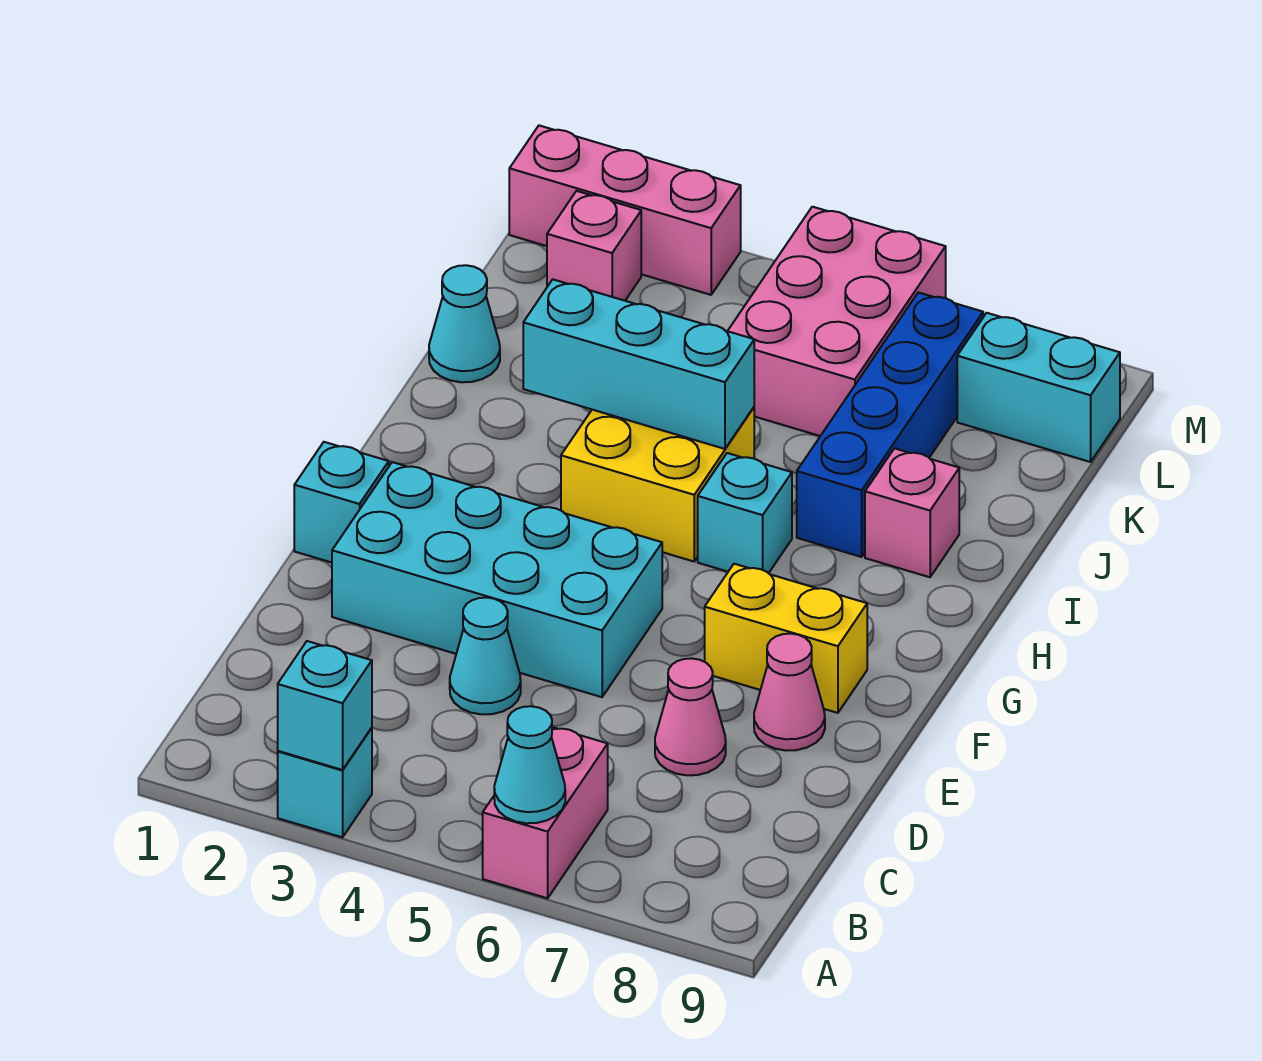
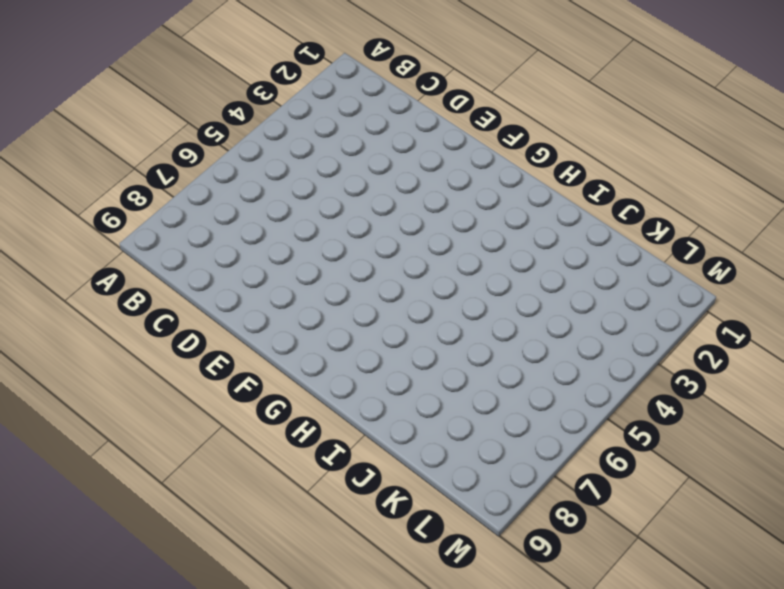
none -> cyan brick A3 level 1
none -> pink brick A6:B6 level 1
none -> cyan cone D4 level 1

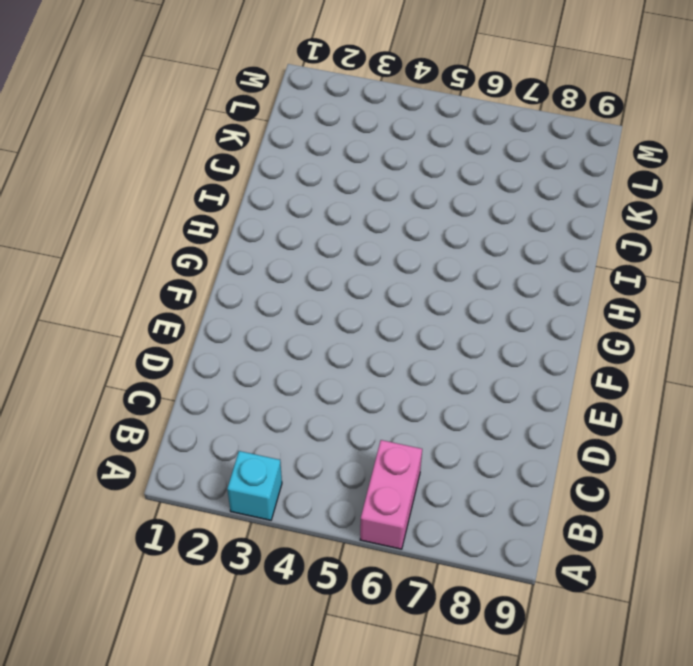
none -> cyan cone D4 level 1
none -> pink cone D7 level 1
none -> cyan brick E2:F5 level 1

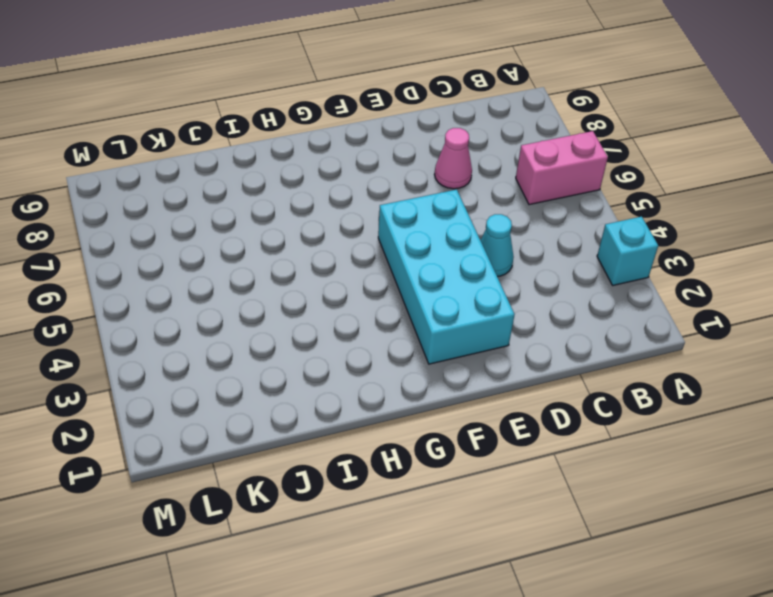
none -> pink cone E8 level 1
none -> cyan brick F1 level 1
none -> yellow brick F7:F8 level 1

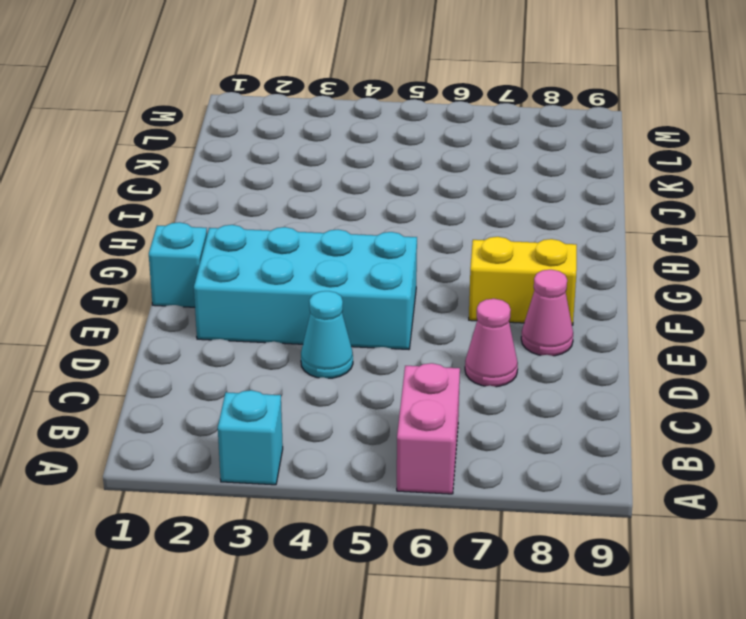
none -> yellow brick H4:I5 level 1
none -> cyan brick H6 level 1
none -> blue brick I7:L7 level 1

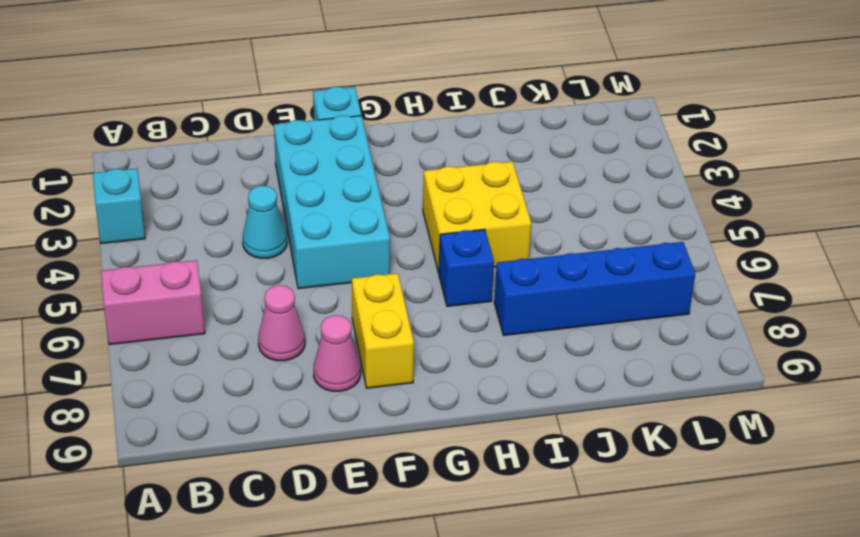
blue brick H6 level 1 -> cyan brick H6 level 1
none -> pink brick I8 level 1
none -> cyan cone J1 level 1
none -> pink brick K5:M6 level 1

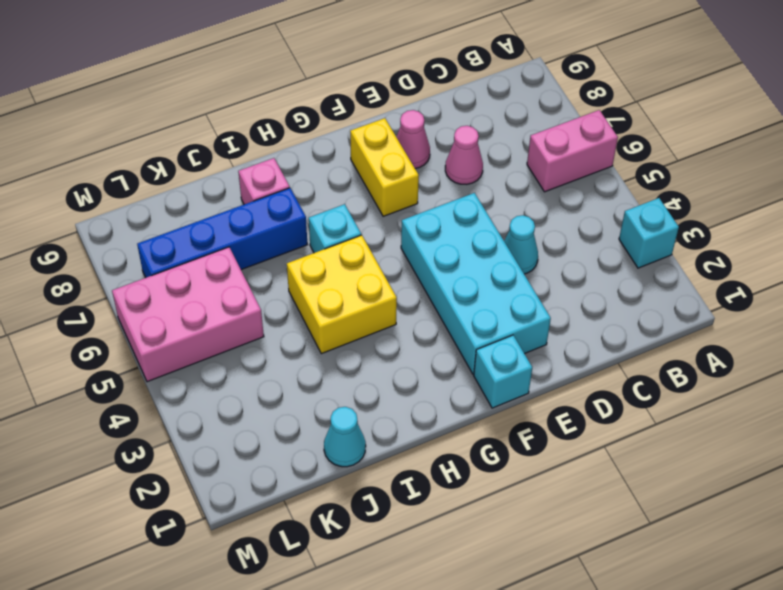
none -> pink brick L2 level 1
none -> cyan brick L8:L9 level 1
none -> pink brick M1:M3 level 1

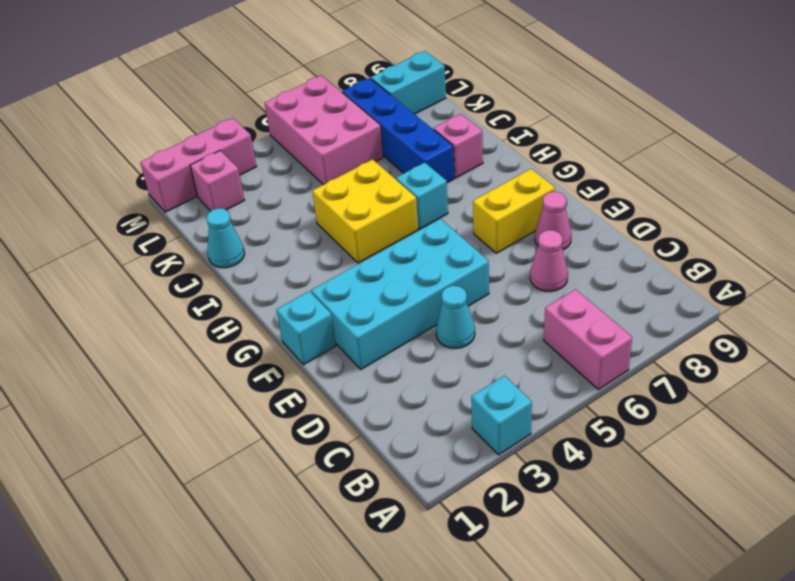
none -> cyan brick A3 level 2
none -> cyan cone A6 level 2
none -> cyan brick I3:I5 level 2

